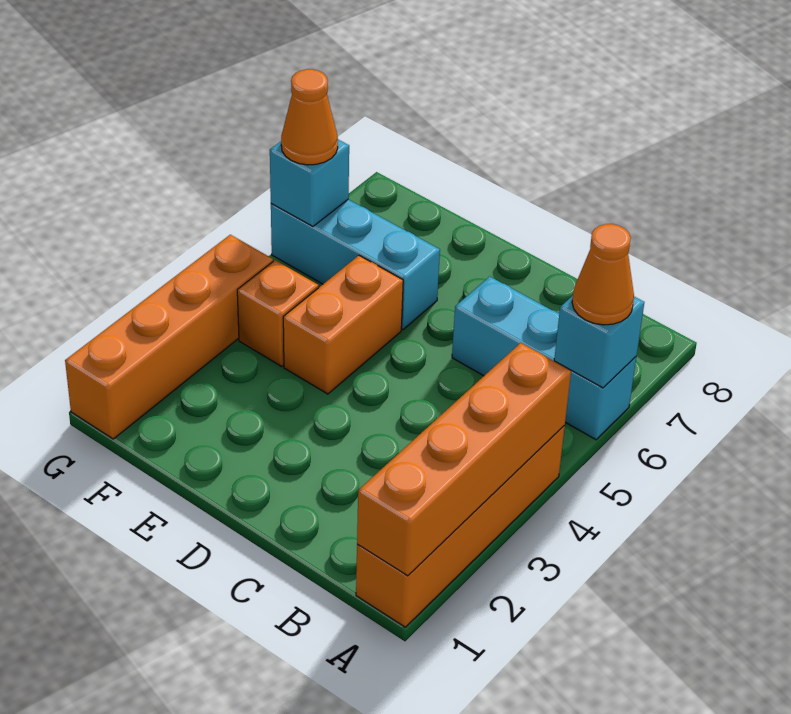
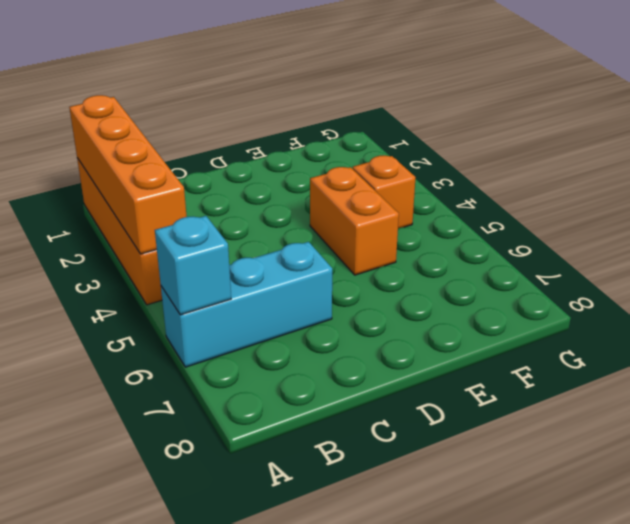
none -> cyan brick E6:G6 level 1
none -> orange brick G1:G4 level 1

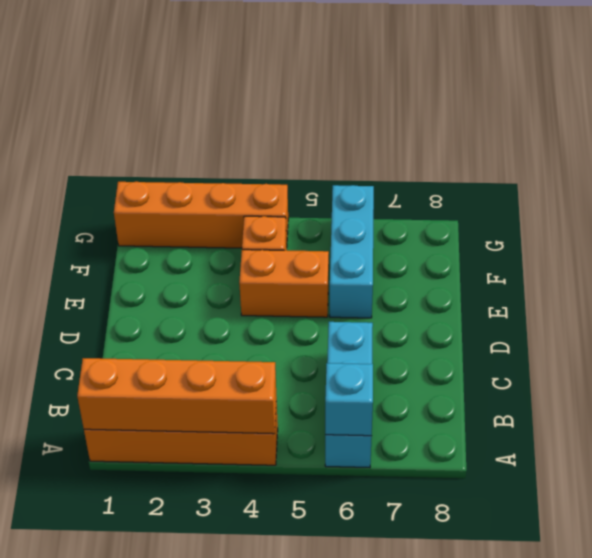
none -> cyan brick G6 level 2
none -> orange cone A6 level 3

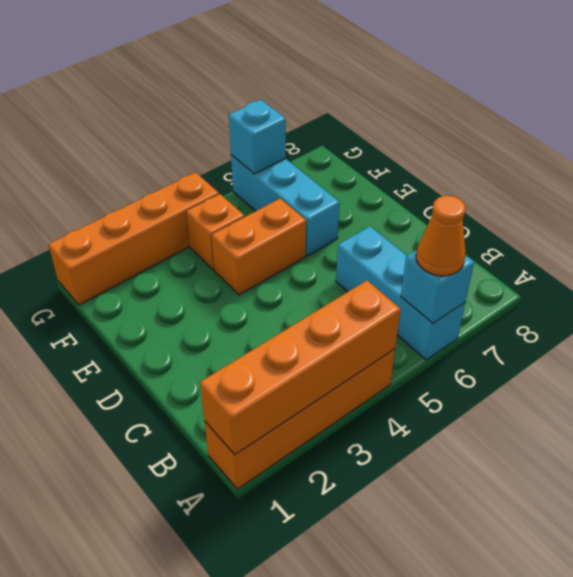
none -> orange cone G6 level 3

